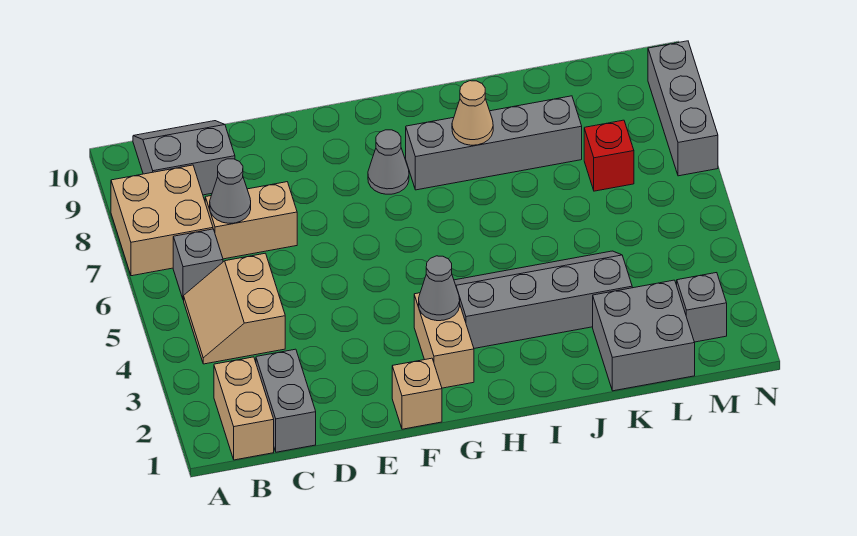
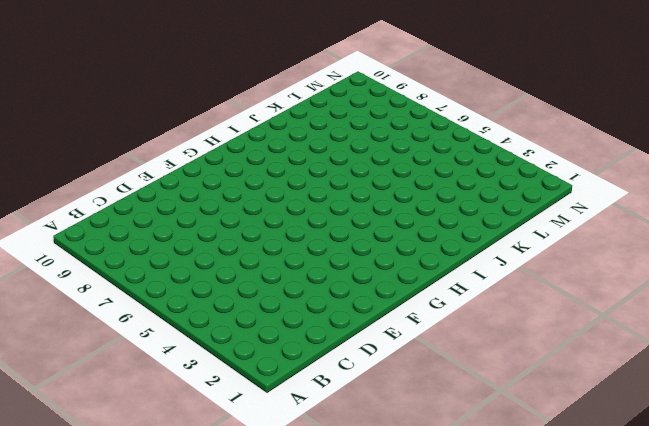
none -> tan brick A7:B8 level 1
none -> tan brick B1:B2 level 1
none -> tan slope B4:C5 level 1 top C

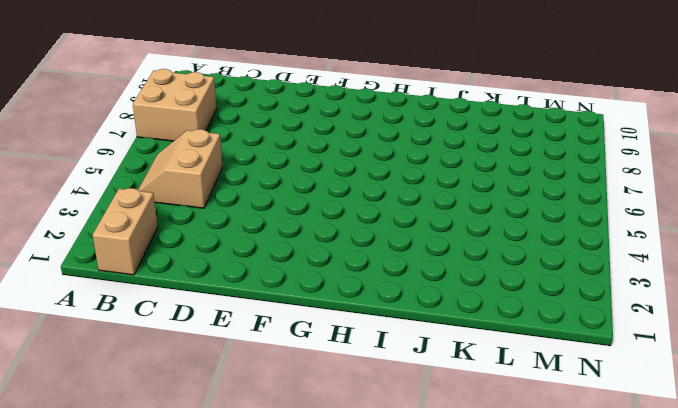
none -> grey brick B6 level 1
none -> grey slope B9:C10 level 1 top 9
none -> grey brick C1:C2 level 1

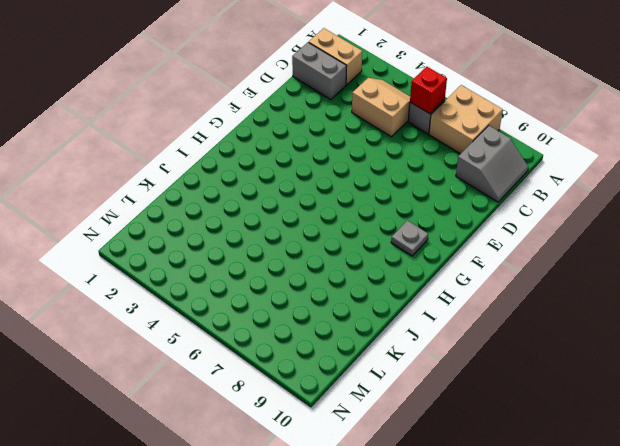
red brick B6 level 2 -> red brick L7 level 1
grey plate G9 level 1 -> none
none -> tan brick C7:D7 level 1
none -> tan brick F1 level 1
none -> tan brick G2:G3 level 1

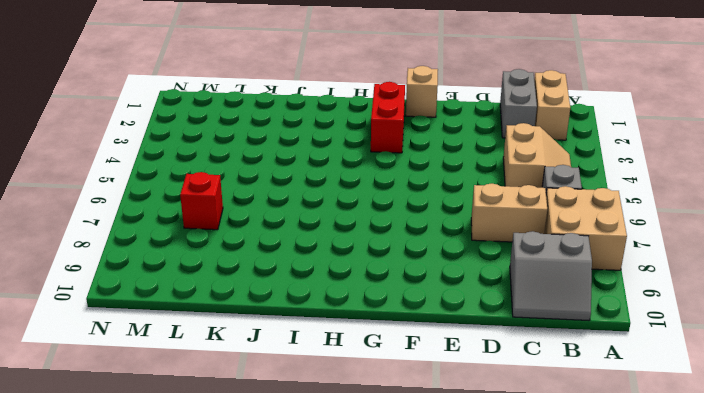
red brick G2:G3 level 1 -> tan brick G2:G3 level 1
none -> grey cone G8 level 1
none -> grey slope H3:K4 level 1 top 3
none -> grey brick H8:K8 level 1

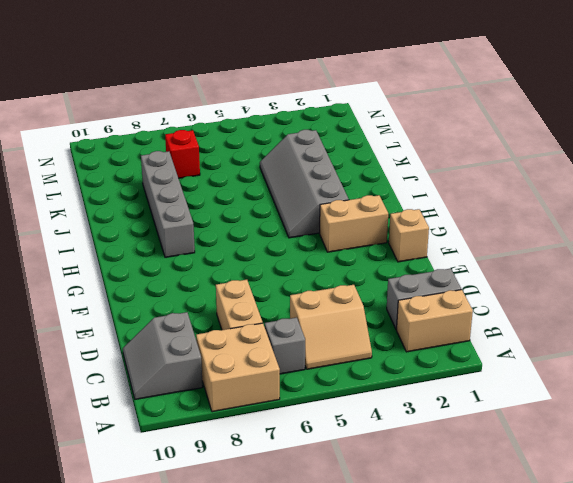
none -> grey cone G8 level 1
none -> grey brick K1:L2 level 1
none -> grey brick M2 level 1

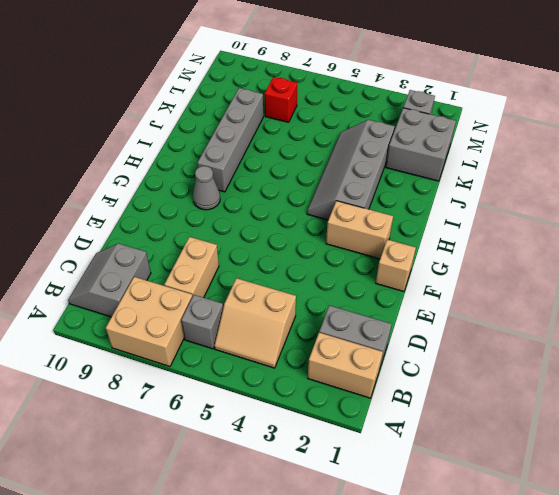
none -> grey brick N7:N9 level 1
none -> grey cone C7 level 2
none -> grey cone G3 level 2

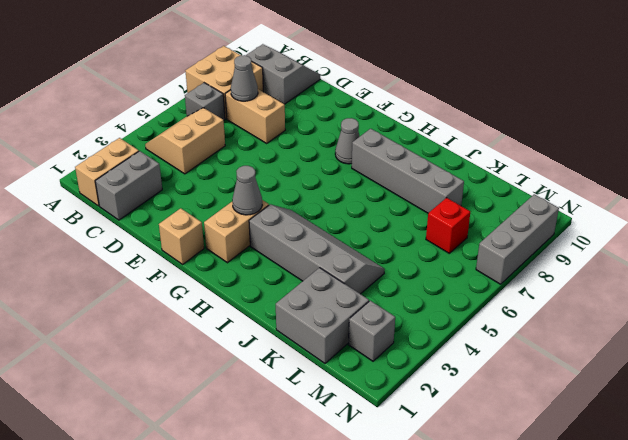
none -> tan cone I8 level 2

